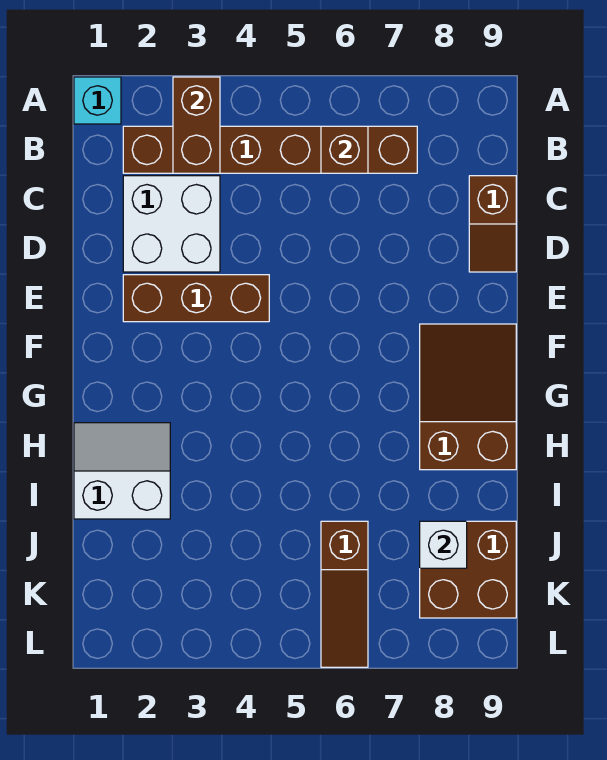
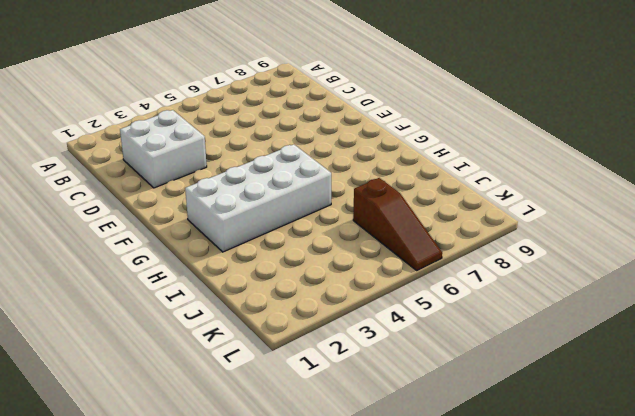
white brick G2:H5 level 1 -> white slope H1:I2 level 1 top I
none -> cyan brick A1 level 1
none -> brown brick B2:B7 level 1
none -> brown slope C9:D9 level 1 top C

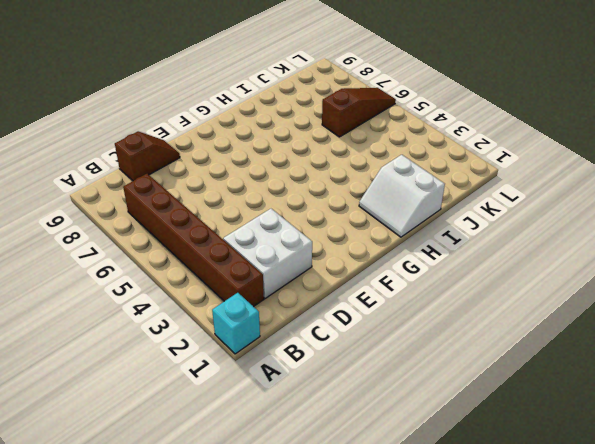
none -> brown brick E2:E4 level 1
none -> brown slope F8:H9 level 1 top H
none -> brown brick J8:K9 level 1

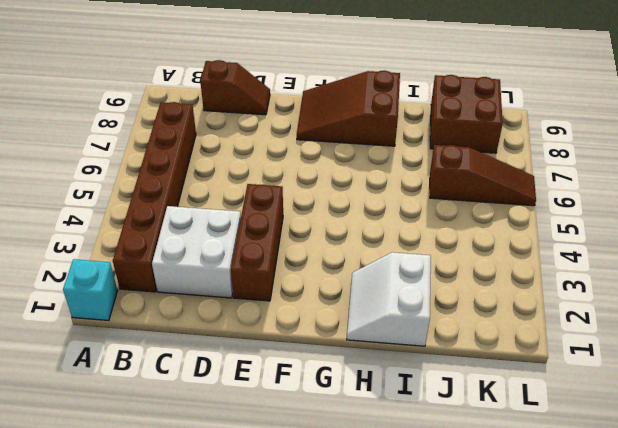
none -> brown brick A3:B3 level 2
none -> brown brick B6 level 2
none -> white brick J8 level 2

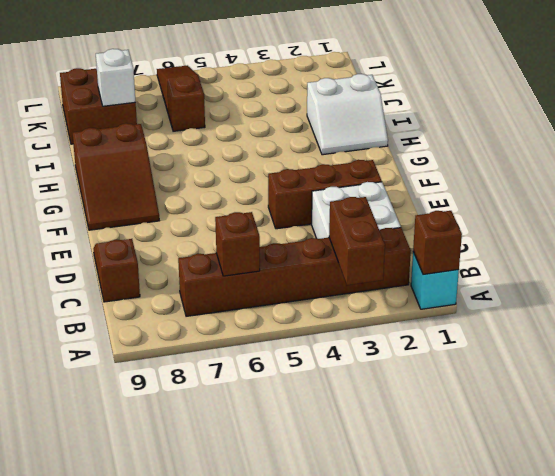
brown brick A1 level 2 -> none

